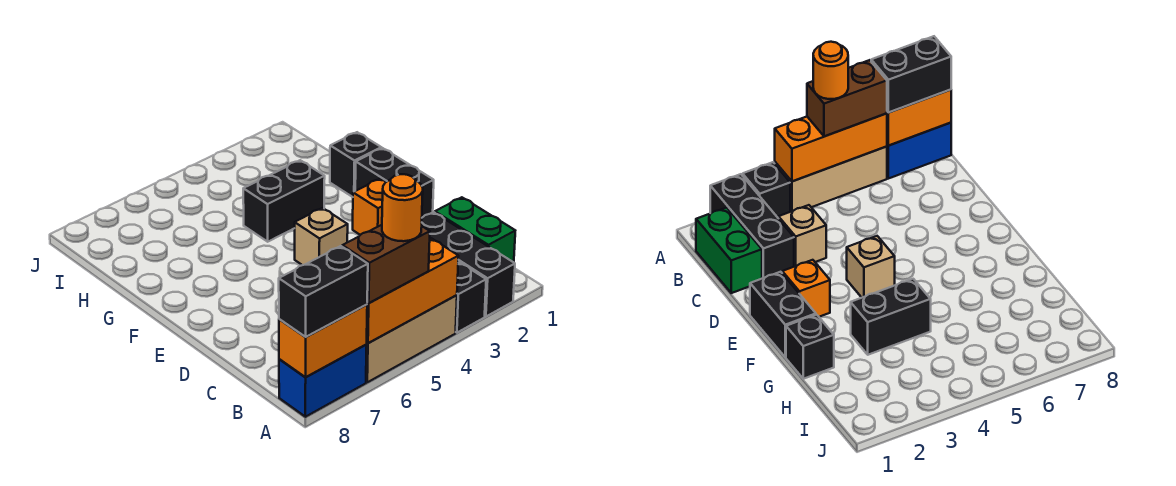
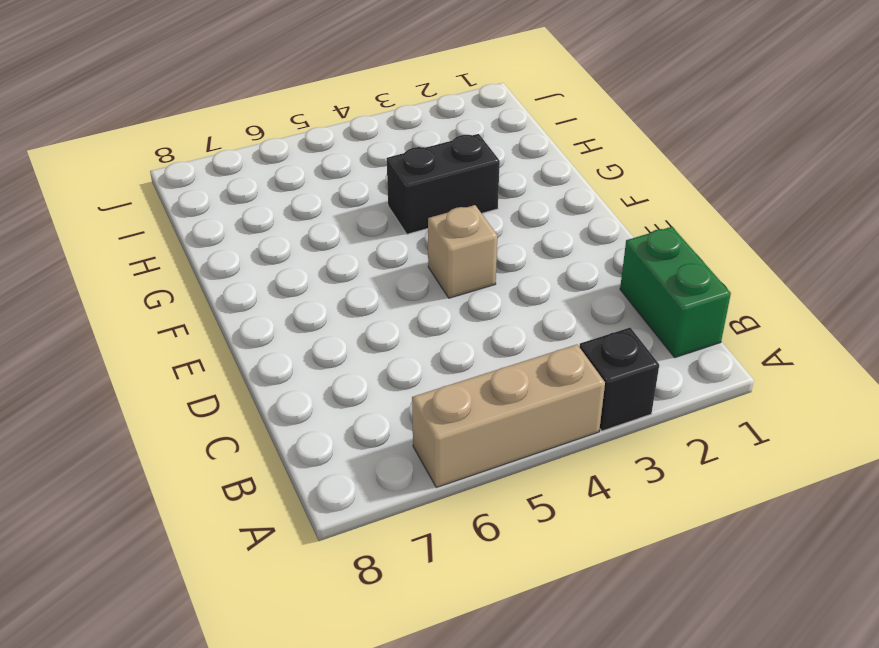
none -> black brick A2:C2 level 1
none -> blue brick A7:A8 level 1
none -> tan brick C3 level 1

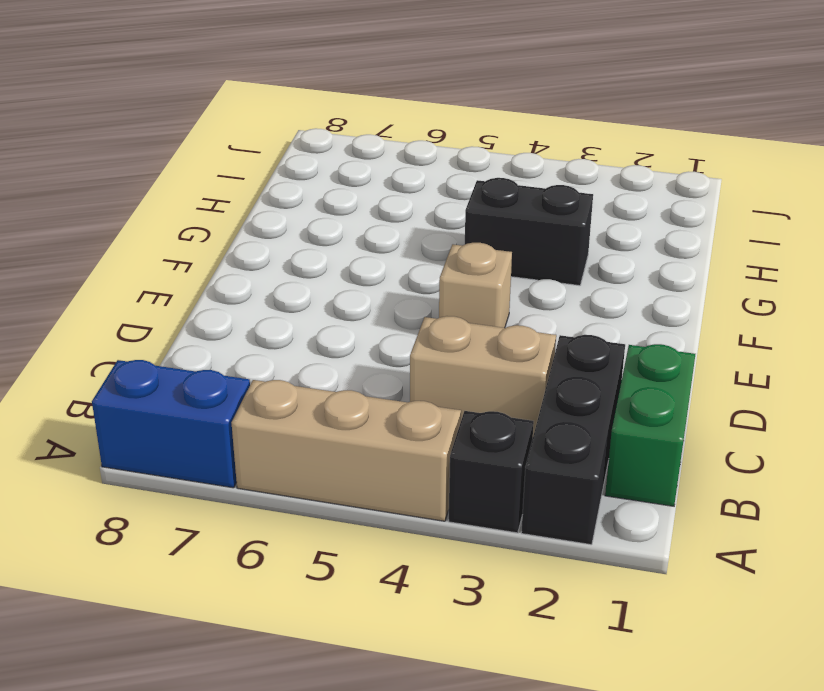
tan brick C3:C4 level 1 -> tan brick C3 level 1
none -> black brick E1:F1 level 1
none -> orange brick E2 level 1
none -> black brick G1 level 1

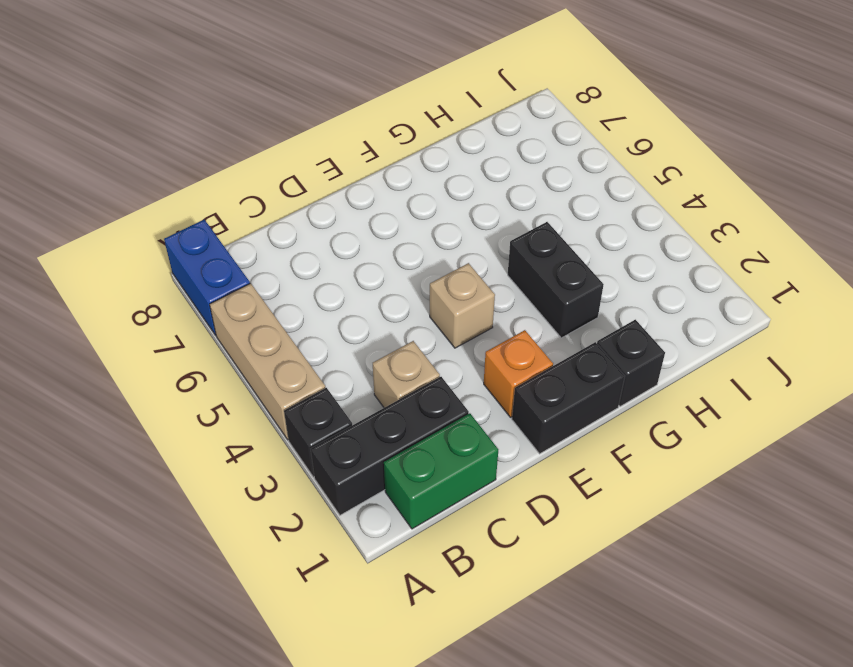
none -> orange brick A4:A6 level 2
none -> orange brick A7:A8 level 2
none -> brown brick A5:A6 level 3

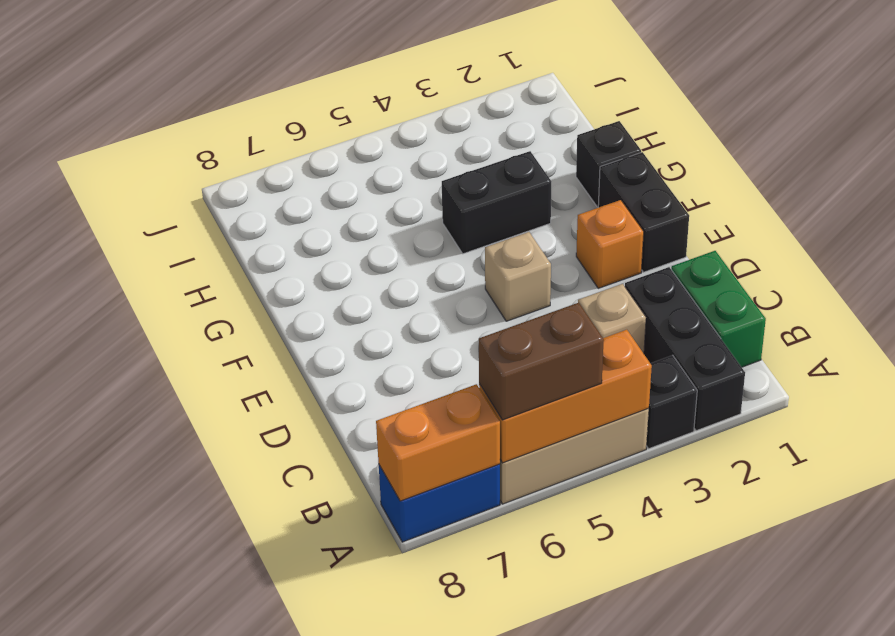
none -> black brick A7:A8 level 3
none -> orange round brick A5 level 4

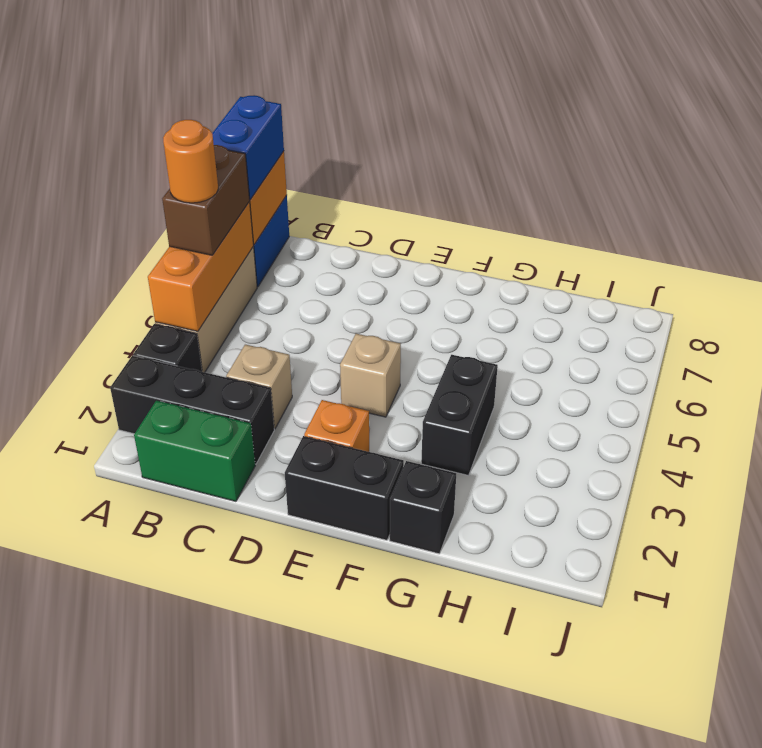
blue brick A7:A8 level 3 -> black brick A7:A8 level 3

